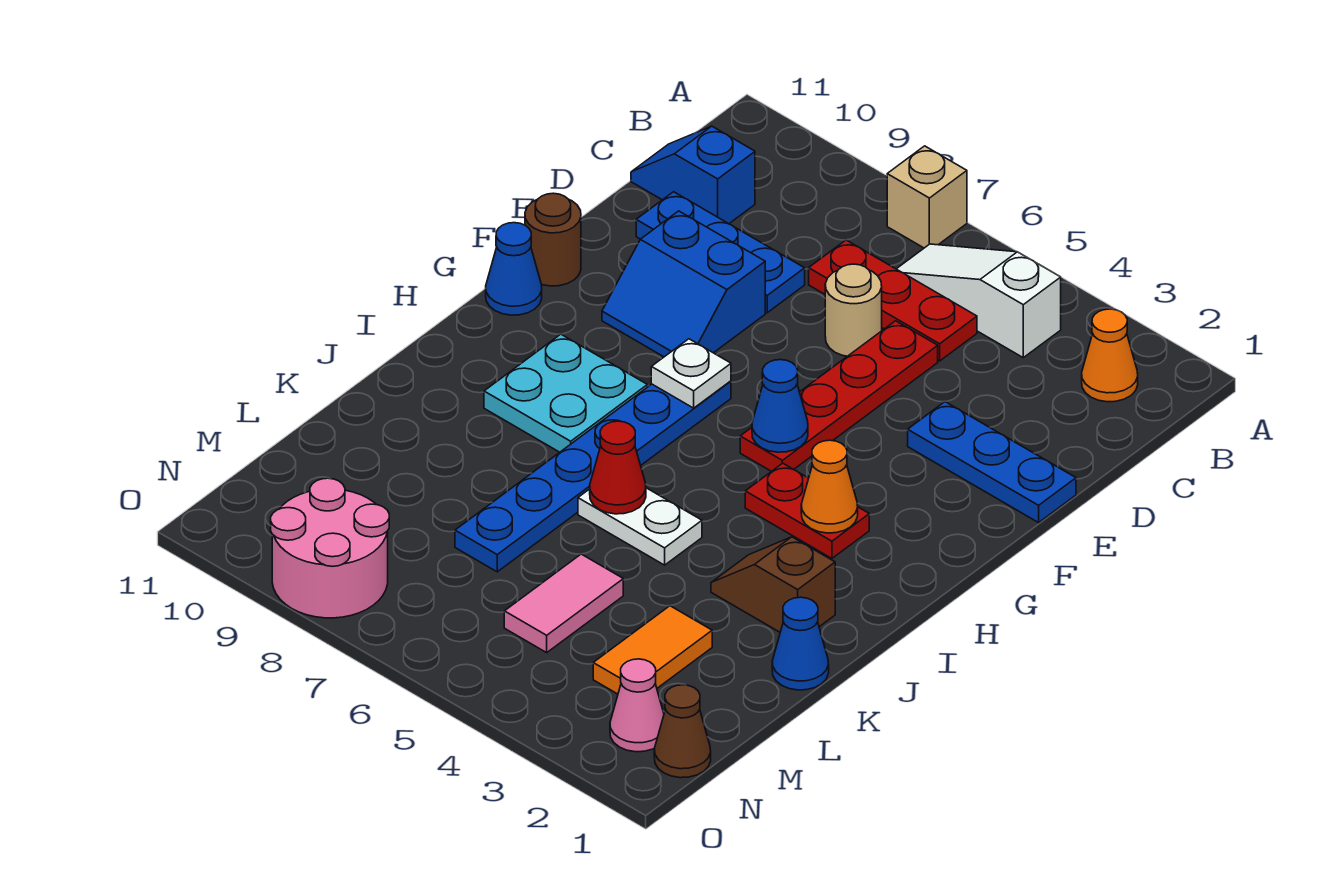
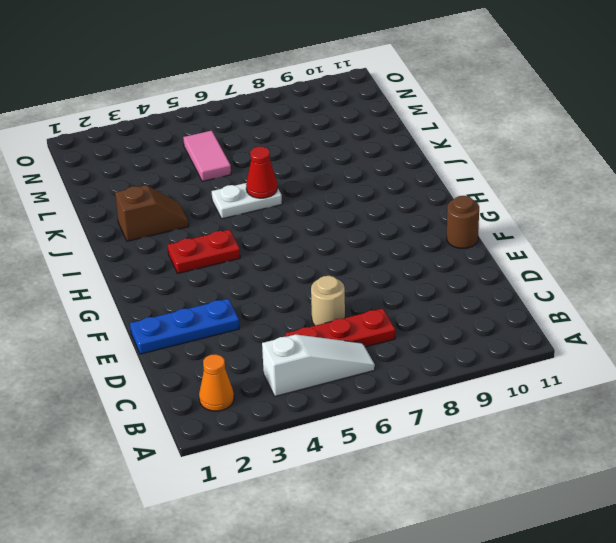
none -> tan brick A7 level 1
none -> blue slope C10:C11 level 1 top 10
none -> red plate D5:G5 level 1

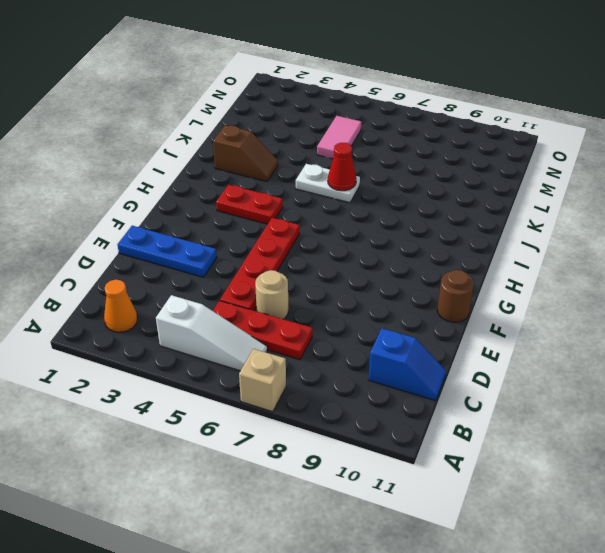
none -> blue plate D8:D10 level 1
none -> blue slope E8:F9 level 1 top E
none -> blue plate G7:L7 level 1

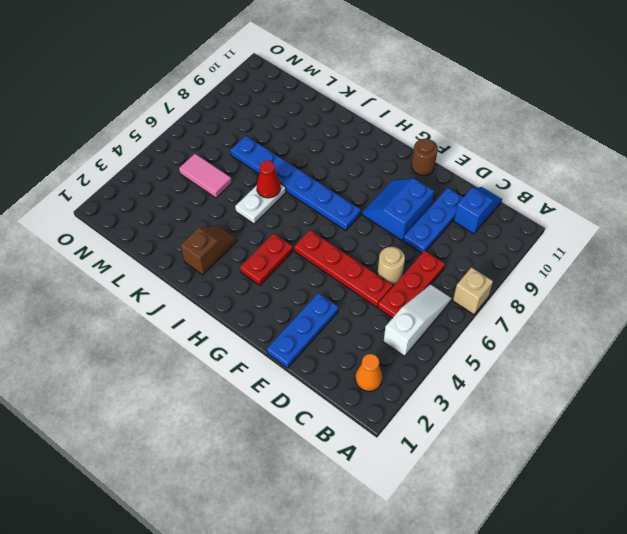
none -> blue cone G11 level 1
none -> cyan plate H8:I9 level 1
none -> blue cone K1 level 1

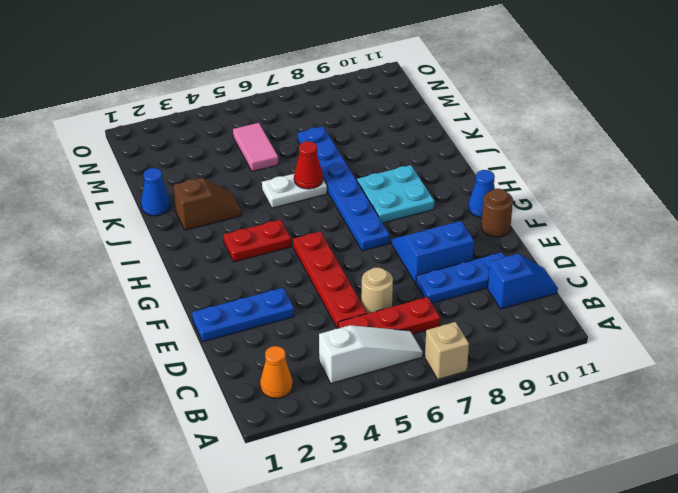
none -> orange tile L3:M3 level 1
none -> brown cone N1 level 1
none -> pink cone N2 level 1

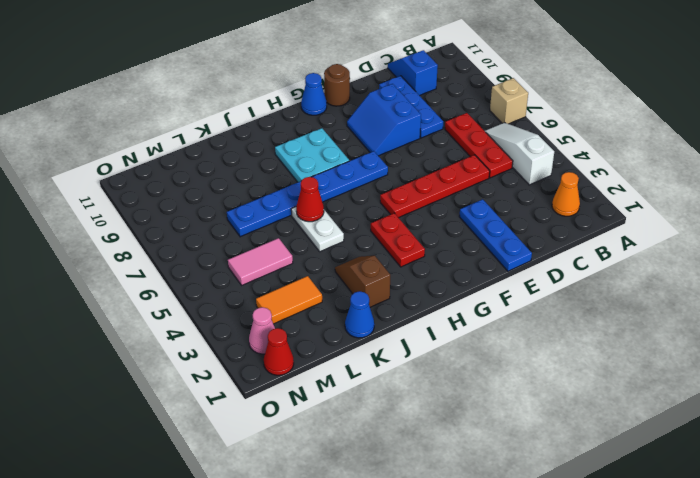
red cone N1 level 1 -> brown cone N1 level 1
none -> tan round brick D6 level 1
none -> pink round brick N8:O9 level 1
none -> blue cone G5 level 2

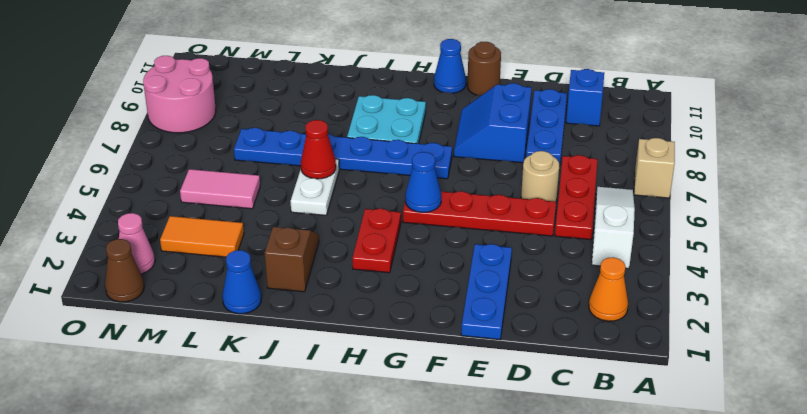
none -> white plate G7 level 2
none -> orange cone H3 level 2

